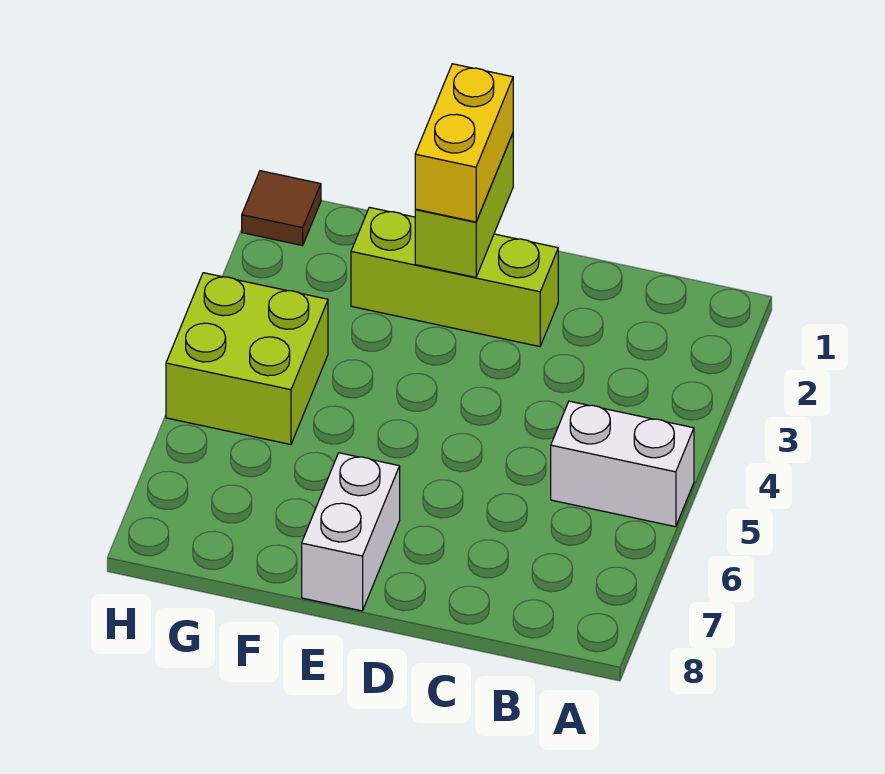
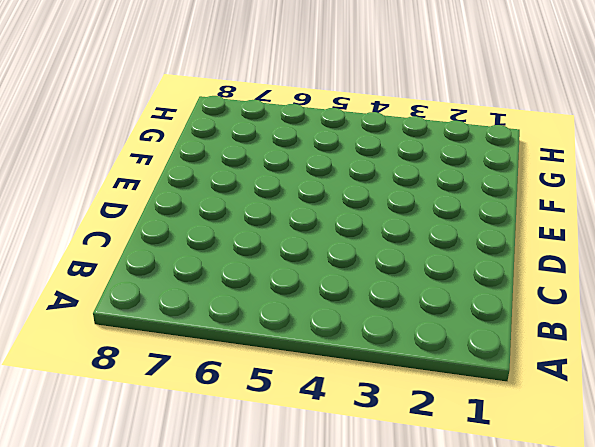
none -> white brick A5:B5 level 1
none -> lime brick D2:F2 level 1

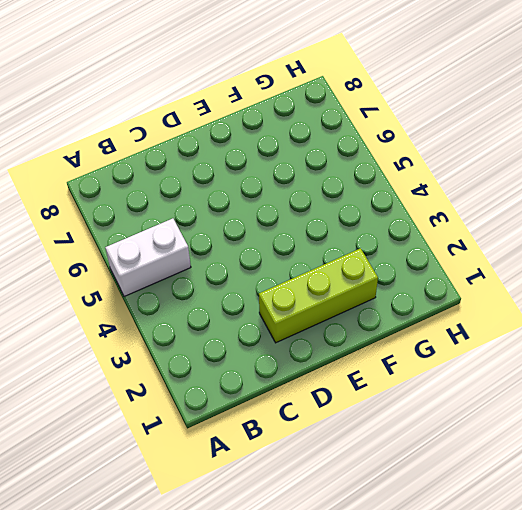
none -> white brick E7:E8 level 1
none -> lime brick G4:H5 level 1

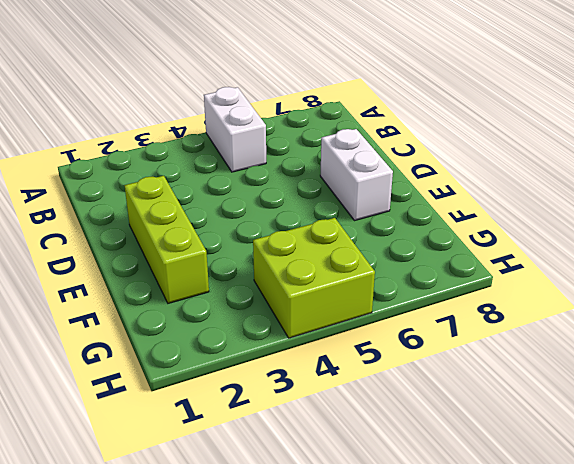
white brick D7:E7 level 1 -> white brick E7:E8 level 1
none -> brown tile H1 level 1
none -> lime brick E1:E2 level 2

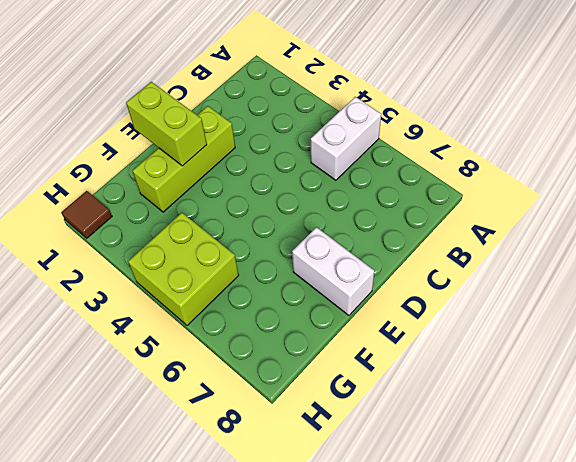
none -> yellow brick E1:E2 level 3

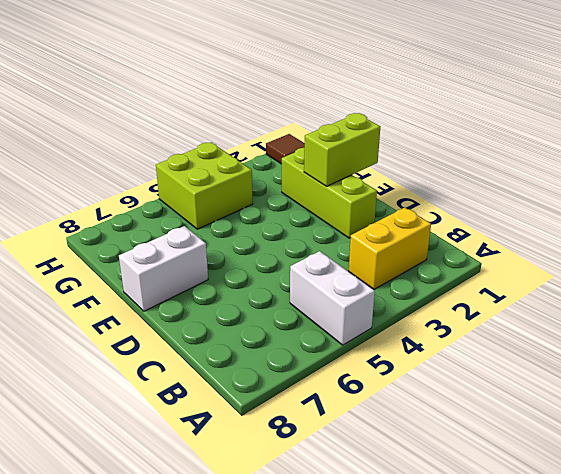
yellow brick B2:B3 level 1 -> yellow brick E1:E2 level 3

